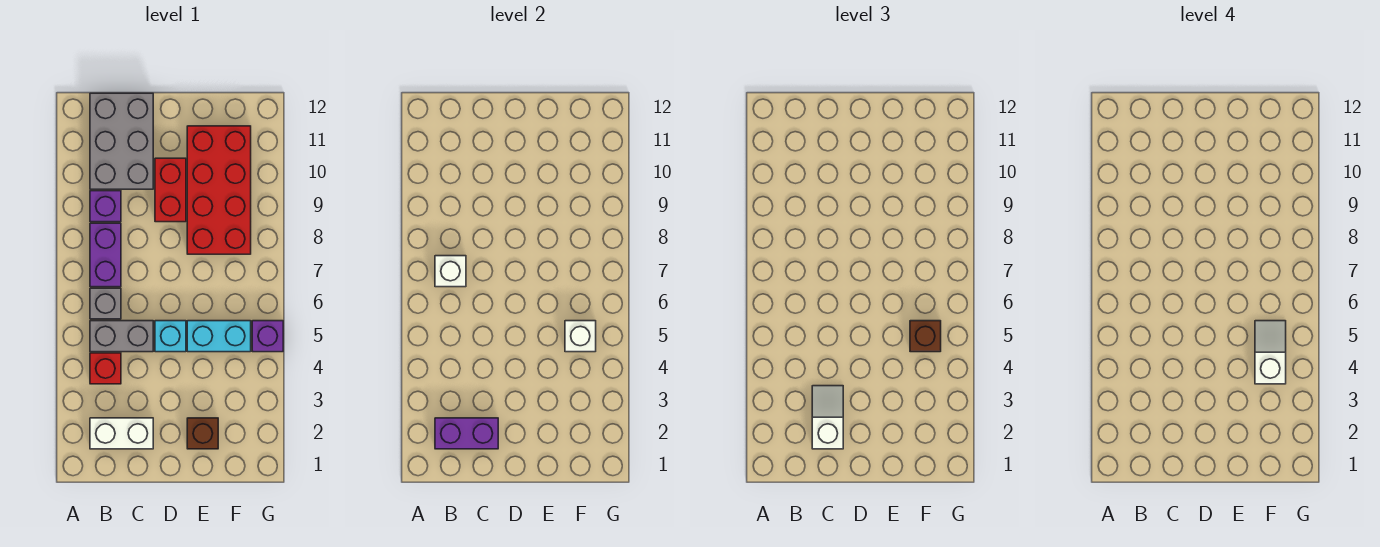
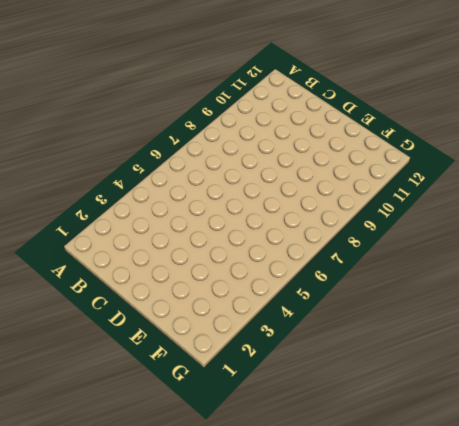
none -> white brick B2:C2 level 1
none -> red brick B4 level 1
none -> grey brick B5:C5 level 1

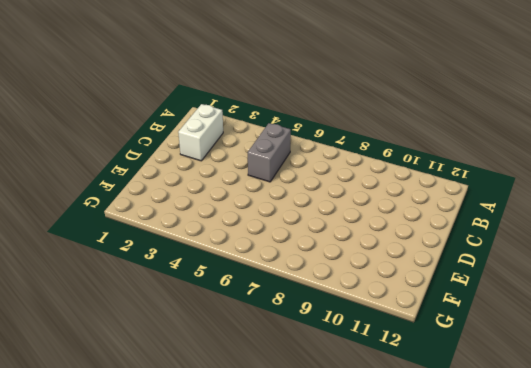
none -> red brick B4 level 1
none -> grey brick B6 level 1
none -> purple brick B7:B8 level 1

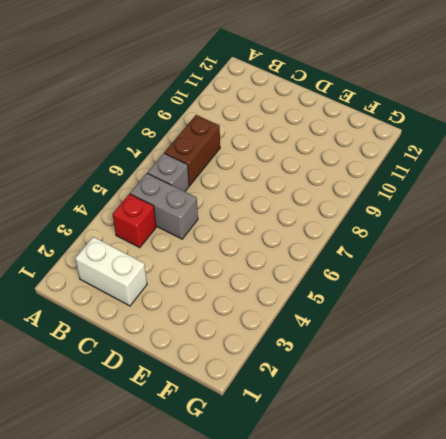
brown brick B7:B8 level 1 -> purple brick B7:B8 level 1
none -> purple brick B9 level 1
none -> grey brick B10:C12 level 1
none -> cyan brick D5 level 1

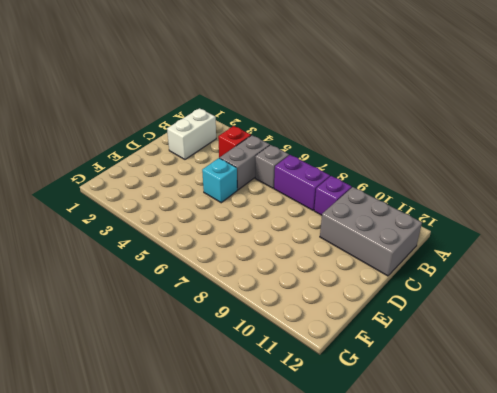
none -> red brick D9:D10 level 1
none -> brown brick E2 level 1
none -> cyan brick E5:F5 level 1

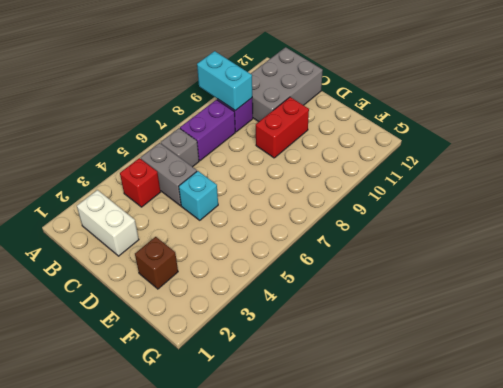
cyan brick A9:B9 level 2 -> cyan brick E5:F5 level 1
none -> red brick E8:F11 level 1
none -> purple brick G5 level 1
none -> purple brick B2:C2 level 2

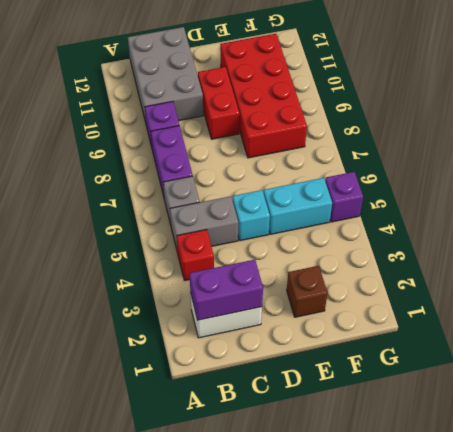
none -> white brick B7 level 2
none -> white brick F5 level 2
none -> white slope C2:C3 level 3 top 2

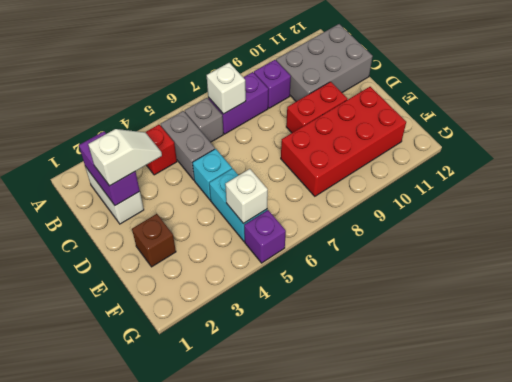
none -> brown brick F5 level 3
none -> white slope F4:F5 level 4 top 4

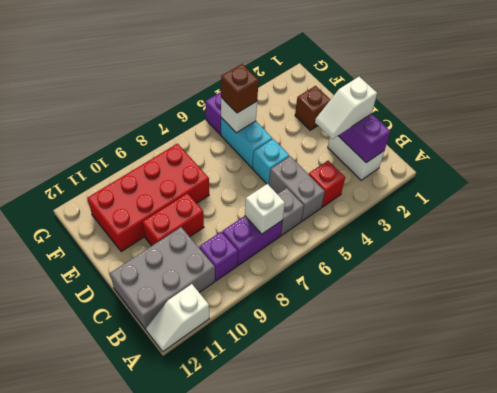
white slope A11:A12 level 1 top 11 -> white slope F4:F5 level 4 top 4

